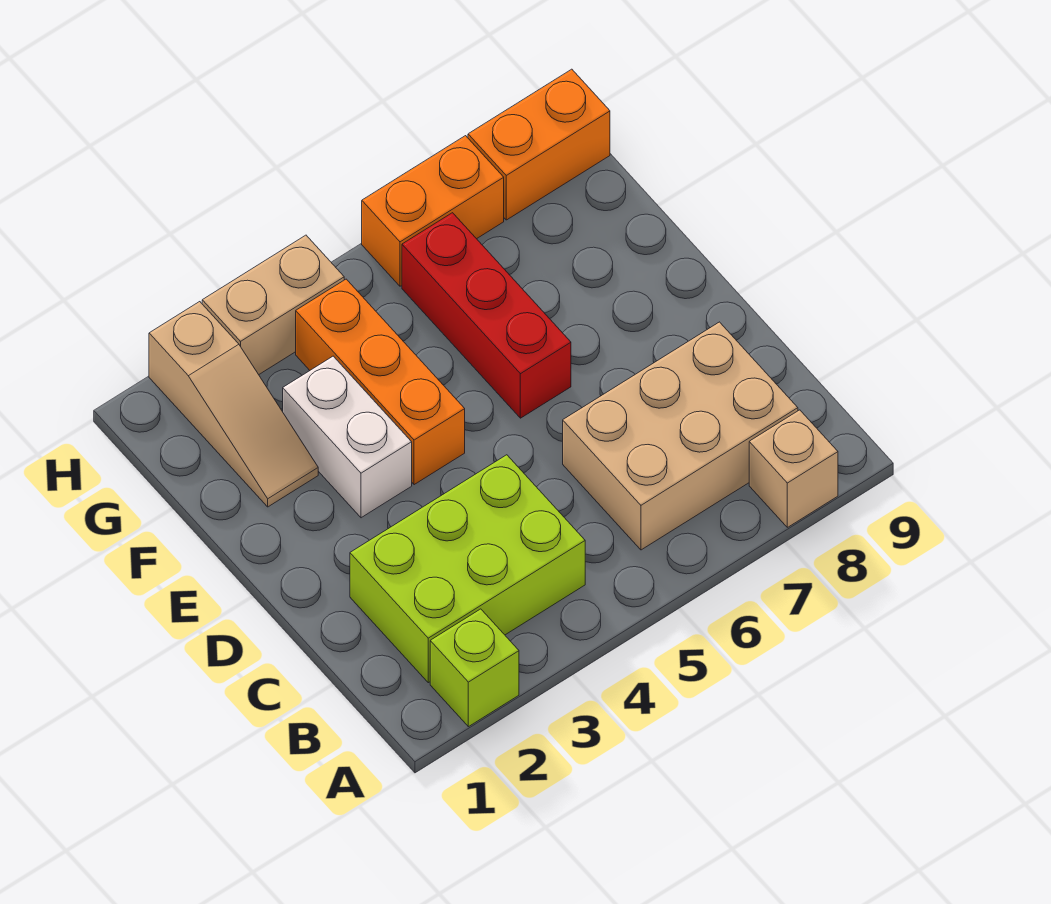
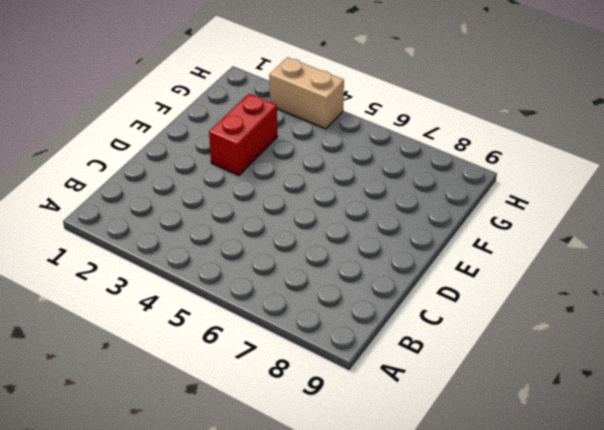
red brick E3:F3 level 1 -> white brick E3:F3 level 1
none -> lime brick A2 level 1
none -> tan brick A8 level 1

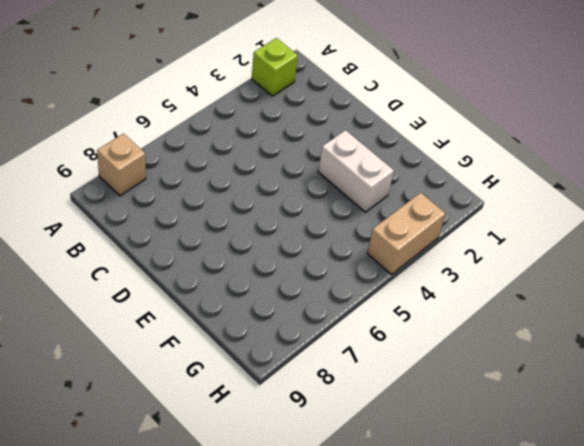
none -> lime brick B2:C4 level 1
none -> tan brick B6:C8 level 1

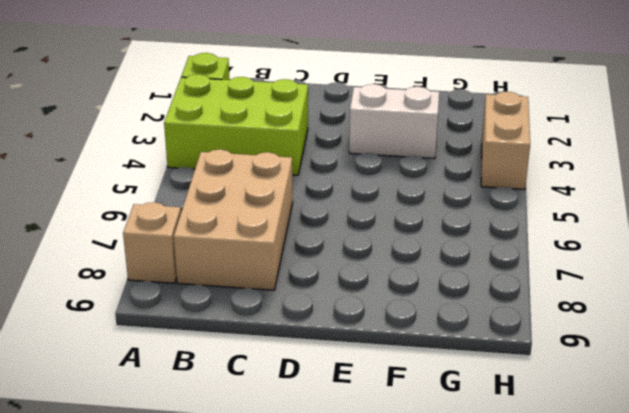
lime brick A3:C4 level 1 -> lime brick B2:C4 level 1
none -> orange brick E4:G4 level 1
none -> red brick E6:G6 level 1

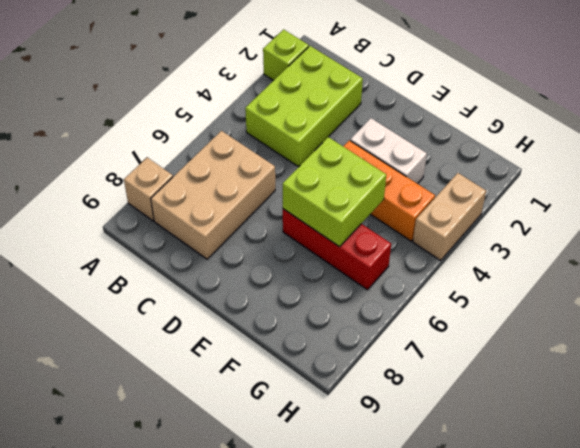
lime brick E5:F6 level 2 -> none
none -> tan slope F2:H2 level 1 top H
none -> orange brick H6:H7 level 1

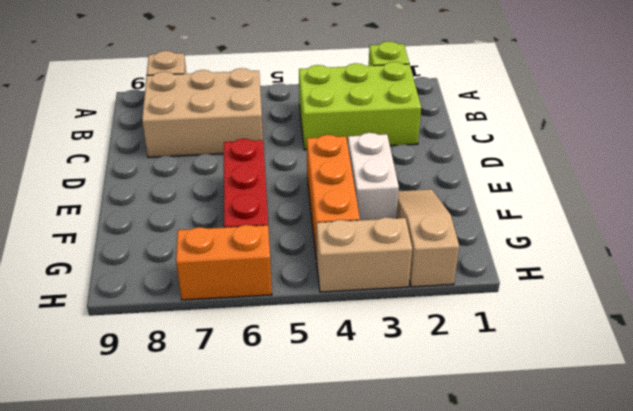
none -> orange brick H8:H9 level 1

